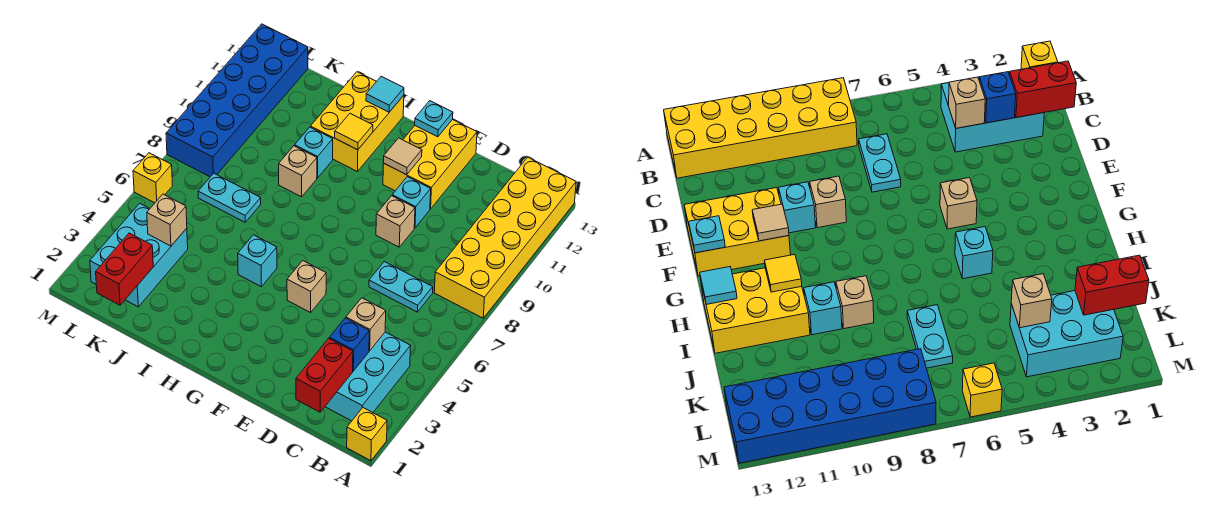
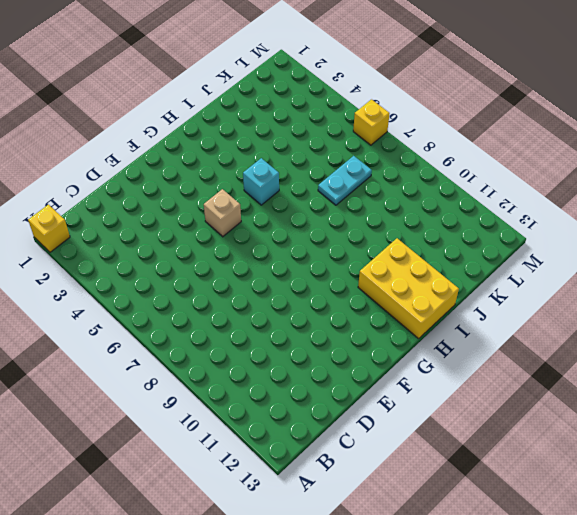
none -> yellow brick A8:B13 level 1
none -> cyan brick B2:C4 level 1
none -> cyan plate C7:D7 level 1

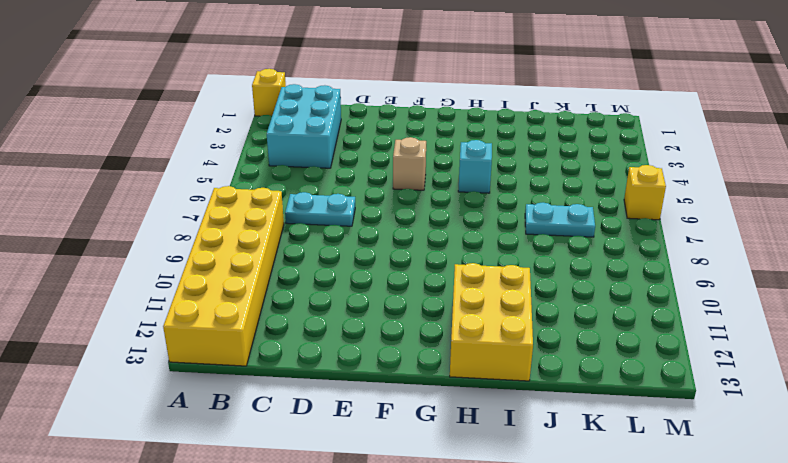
none -> tan brick E9 level 1
none -> cyan brick E10 level 1
none -> yellow brick E11:F13 level 1

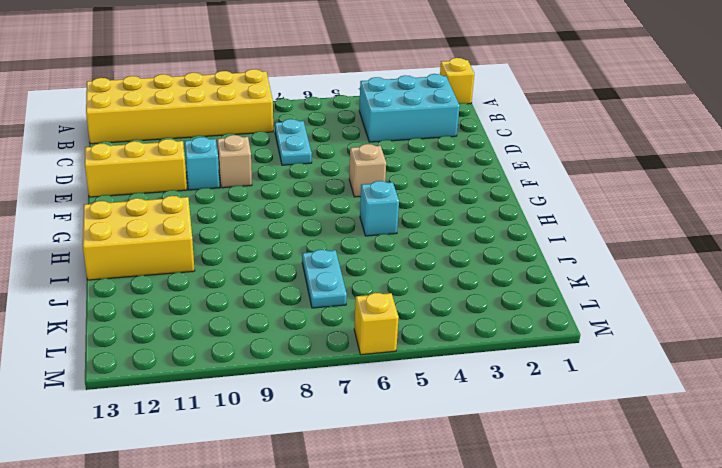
yellow brick E11:E13 level 1 -> yellow brick E11:F13 level 1
none -> tan brick I9 level 1
none -> cyan brick I10 level 1
none -> cyan brick K2:L4 level 1

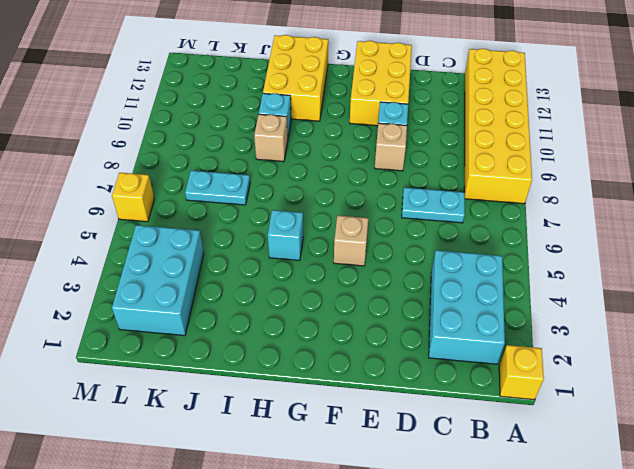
none -> blue brick L8:M13 level 1
none -> red brick C1:C2 level 2
none -> blue brick C3 level 2

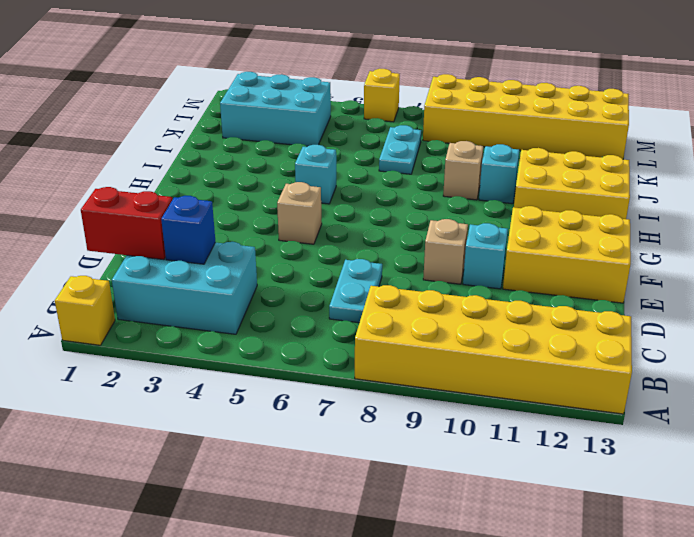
yellow brick L8:M13 level 1 -> blue brick L8:M13 level 1
none -> tan brick C4 level 2
none -> tan tile F11 level 2
none -> cyan plate F13 level 2

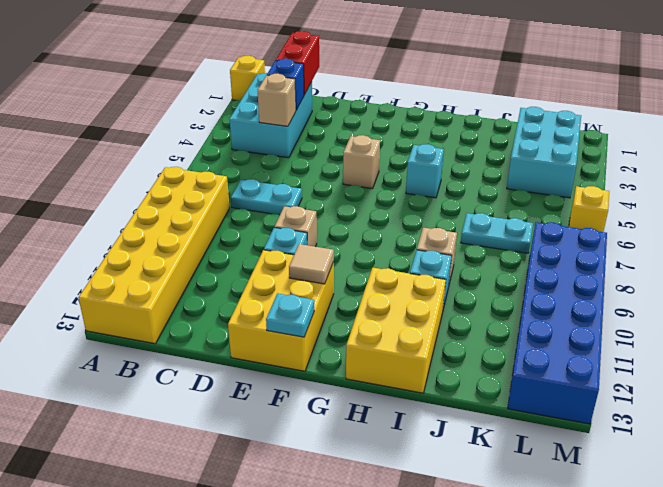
none -> yellow tile H11 level 2
none -> cyan tile H13 level 2
none -> red brick K1:K2 level 2

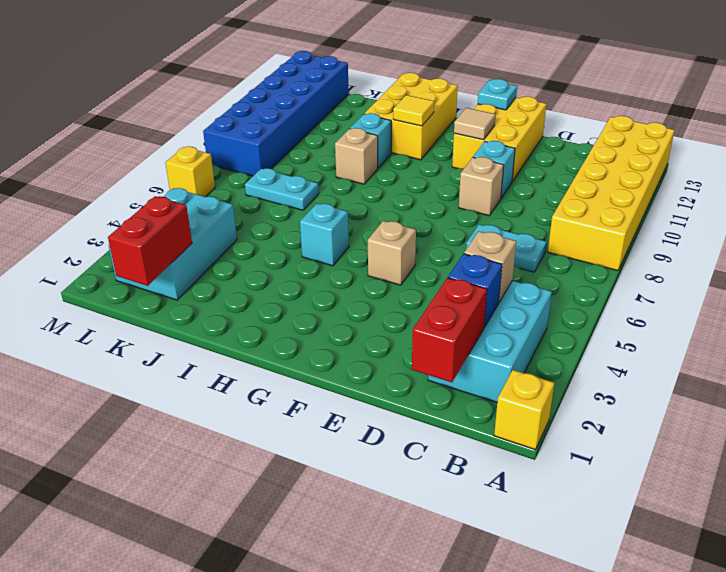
none -> cyan tile H13 level 2
none -> tan brick K4 level 2

